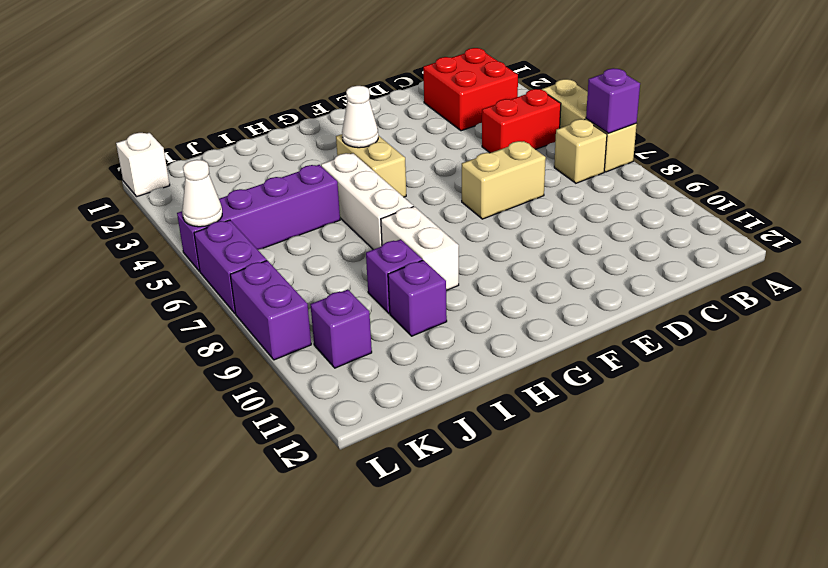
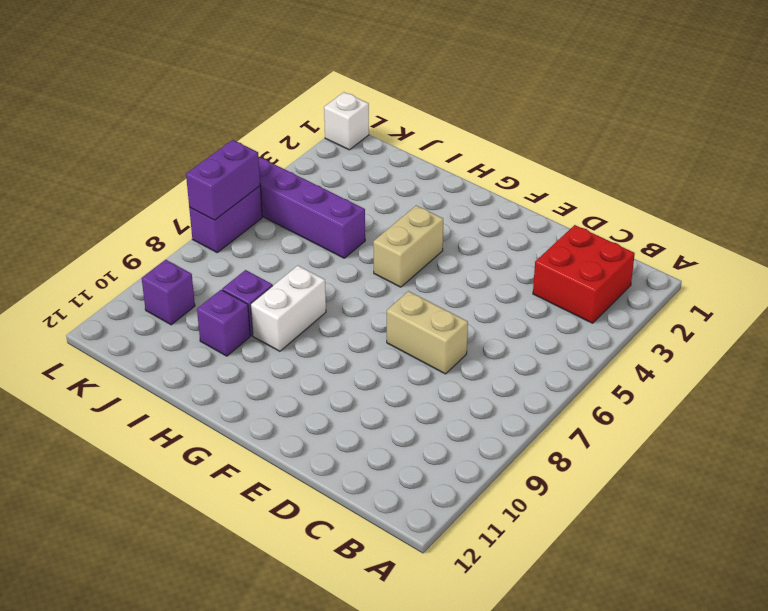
purple brick L6:L7 level 2 -> purple brick L8:L9 level 1
none -> tan brick A5:A7 level 1
none -> red brick B5:C5 level 1
none -> tan brick B7 level 1

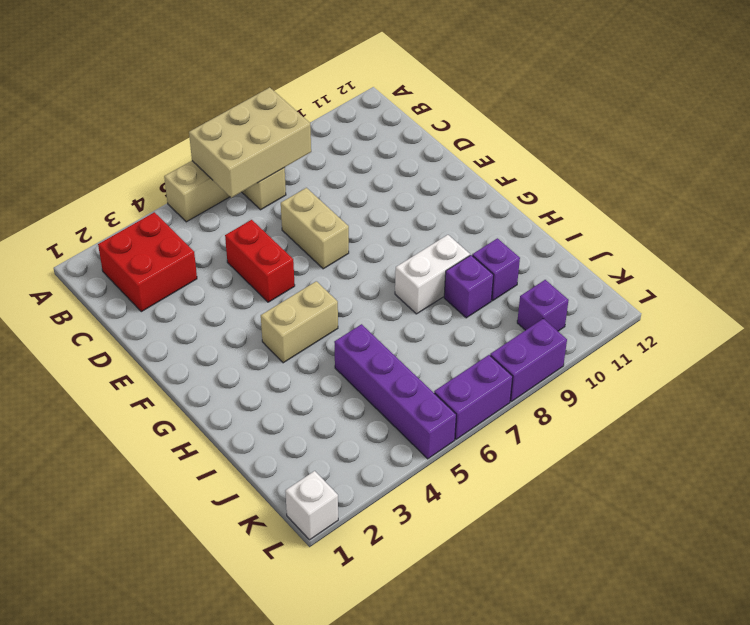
tan brick A6:B8 level 2 -> purple brick A7 level 2
red brick D5:E5 level 1 -> red brick B5:C5 level 1
none -> white brick H5:H7 level 1
none -> white cone G4 level 2
none -> white cone L5 level 2

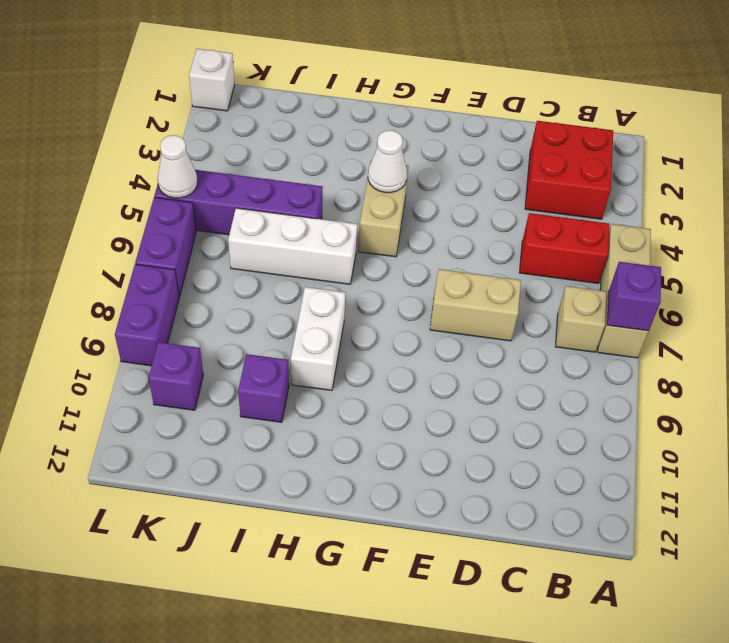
white brick H6:J6 level 1 -> white brick H5:H7 level 1
none -> purple brick I9 level 1

